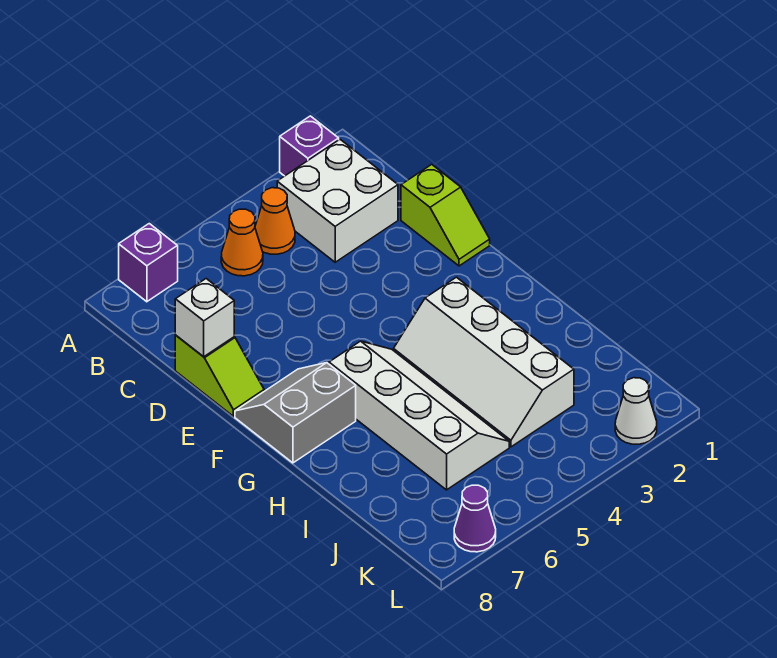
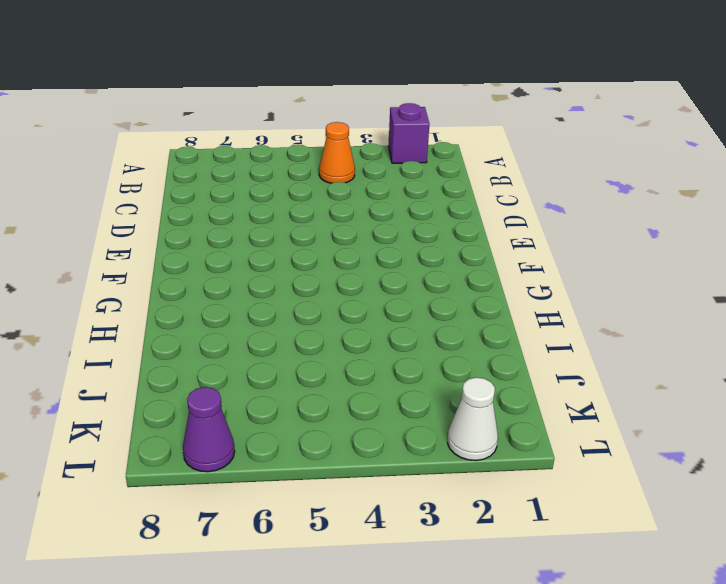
none -> purple brick A7 level 1
none -> white brick B2:C3 level 1
none -> orange cone B5 level 1

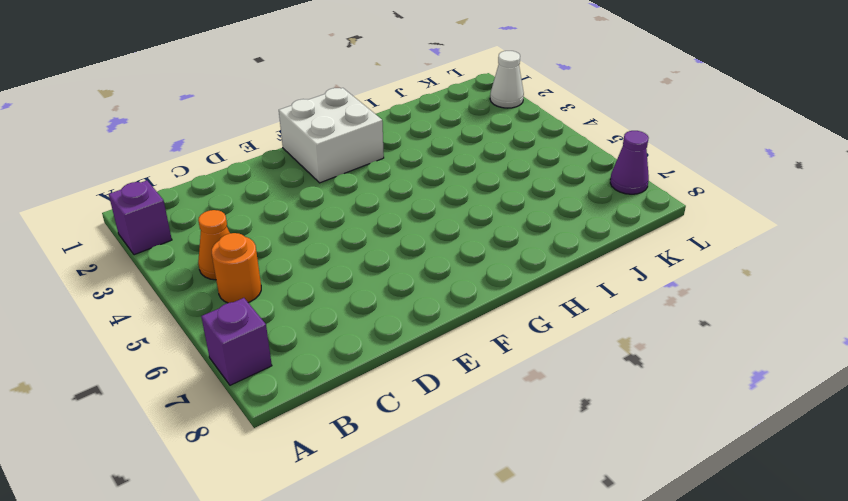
orange round brick B5 level 1 -> orange cone B5 level 1
white brick F1:G2 level 1 -> white brick B2:C3 level 1
none -> lime slope D1:E1 level 1 top D
none -> lime slope D8:E8 level 1 top D
none -> grey slope F7:G8 level 1 top G

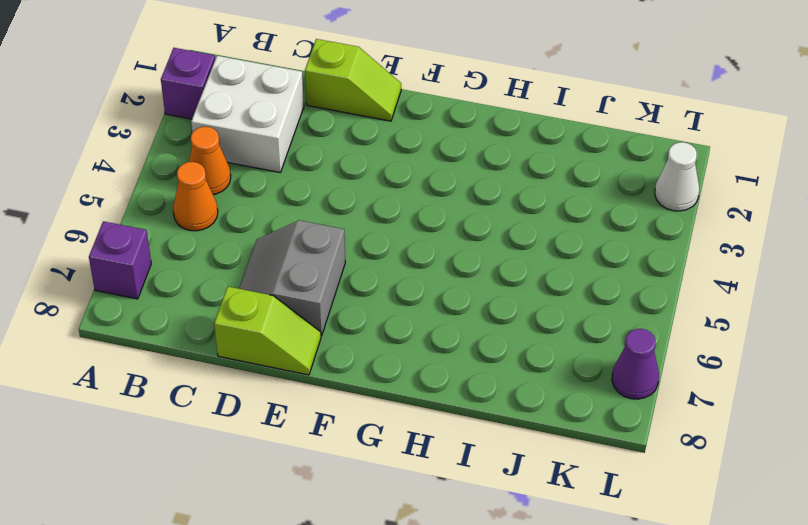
grey slope D6:E7 level 1 top E -> grey slope F7:G8 level 1 top G
none -> white slope G3:J4 level 1 top 3
none -> white slope G5:J6 level 1 top 6
none -> white brick D8 level 2

